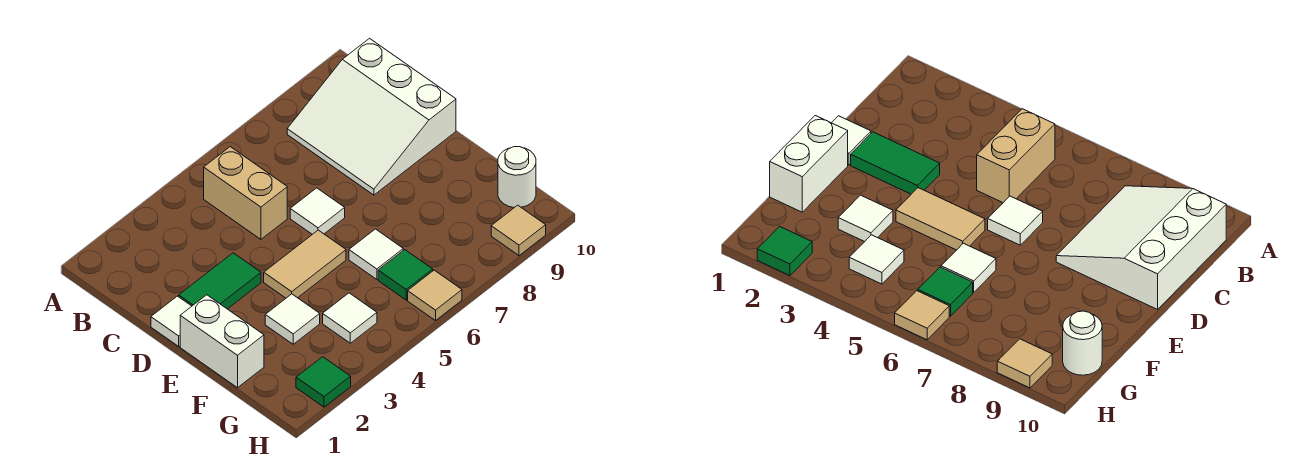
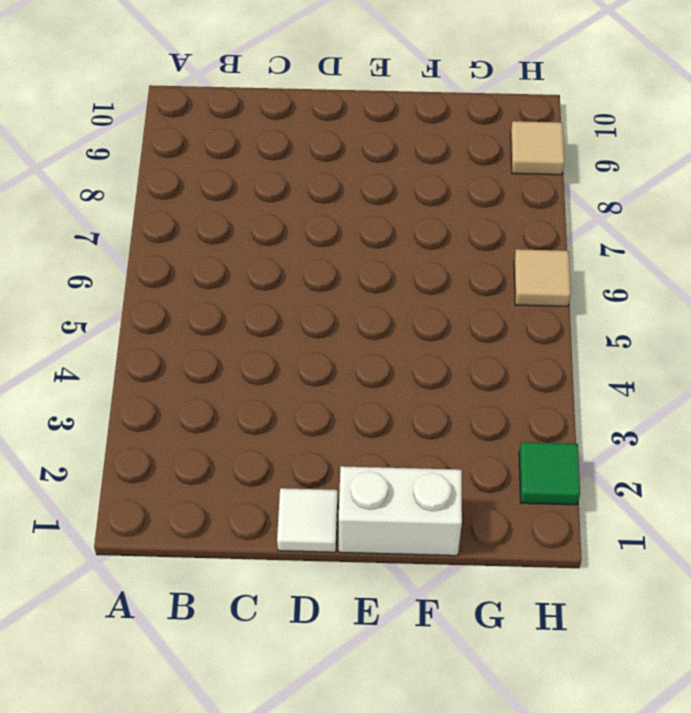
none -> tan brick B5:C5 level 1
none -> white slope B8:D10 level 1 top 10
none -> green tile D2:D3 level 1

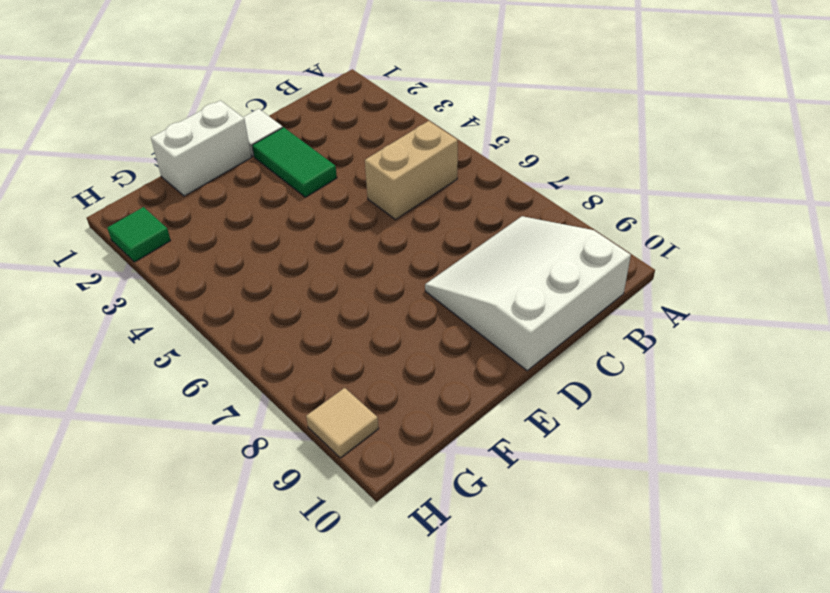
none -> white tile D6 level 1
none -> tan tile E4:E5 level 1
none -> white tile F3 level 1

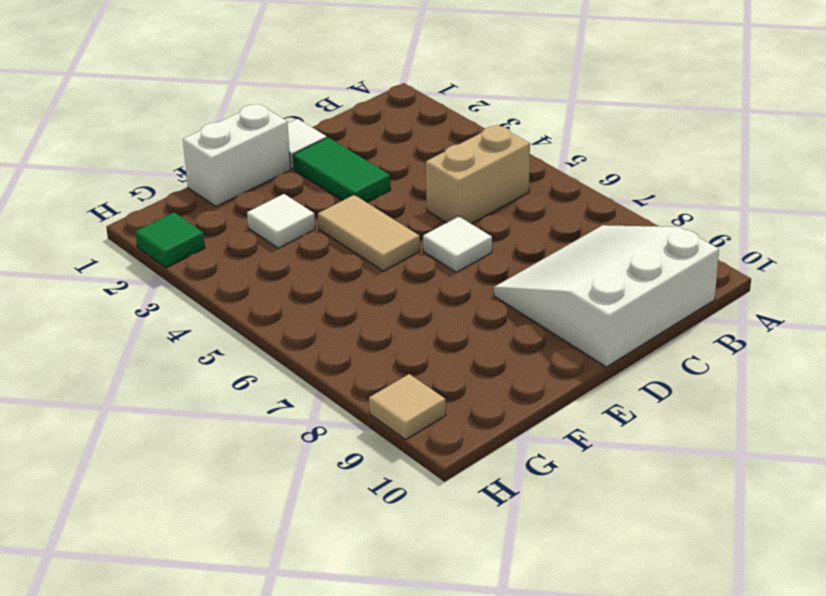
none -> white tile F6 level 1
none -> white tile G4 level 1
none -> green tile G6 level 1

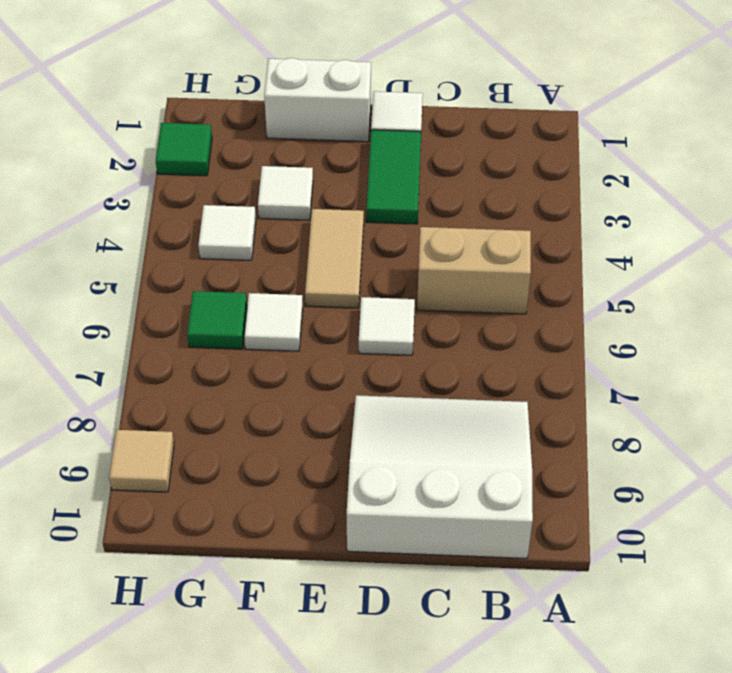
none -> white round brick G10 level 1
none -> tan tile H6 level 1

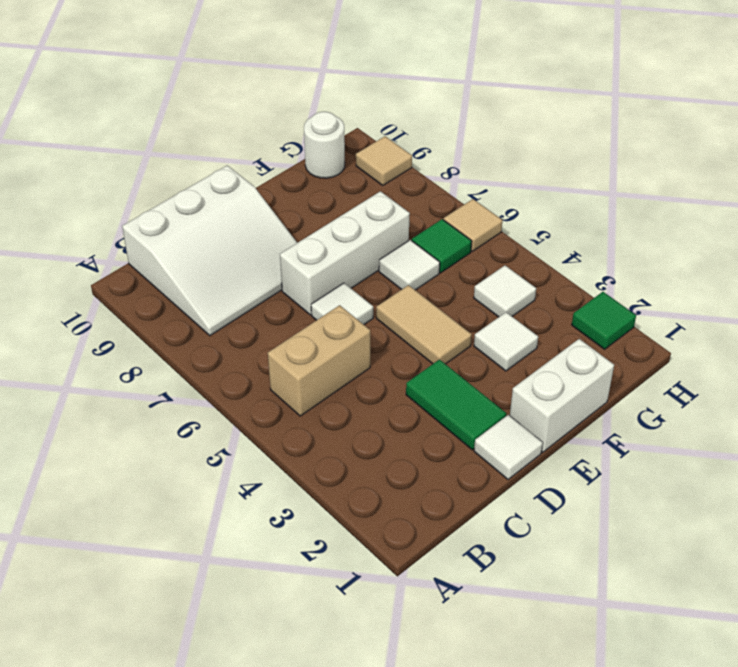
white brick D7:F7 level 1 -> none

